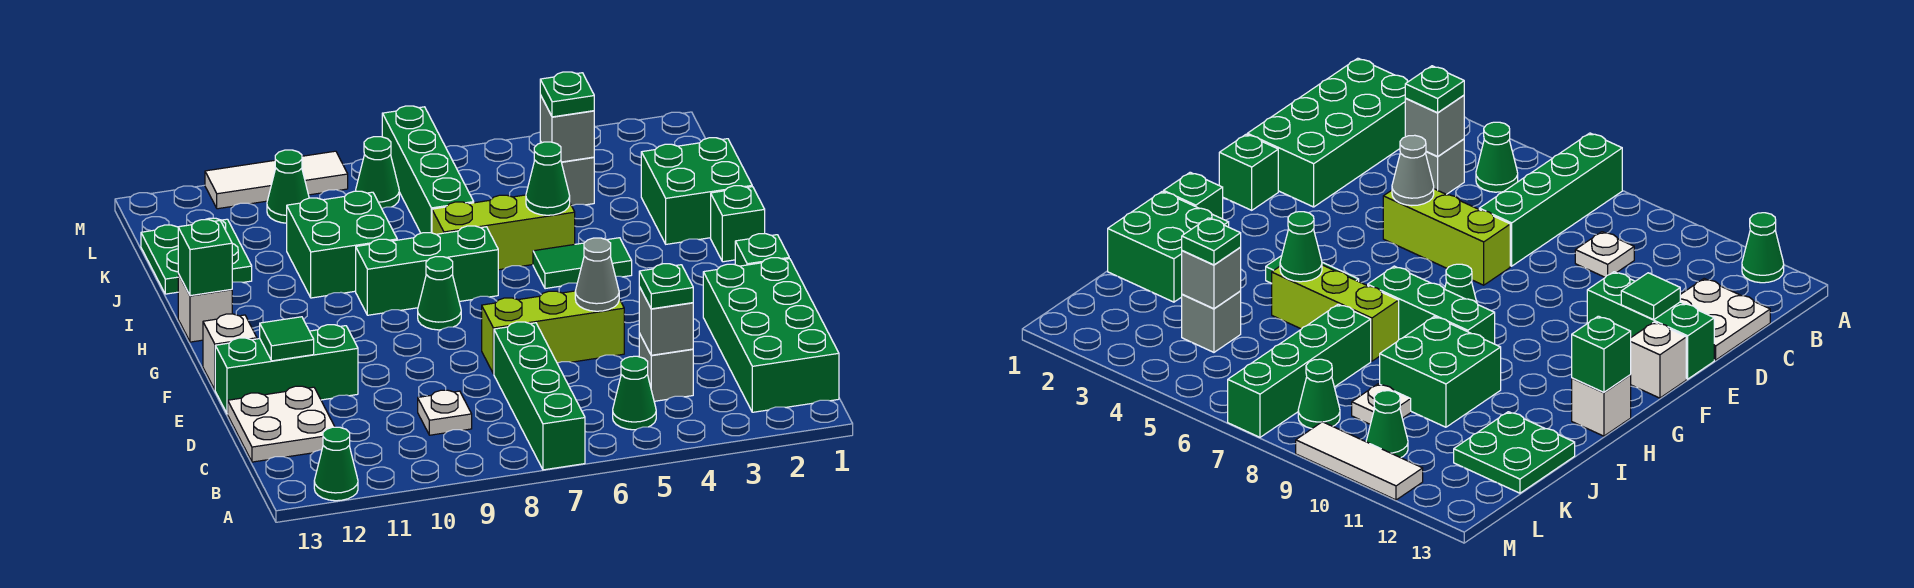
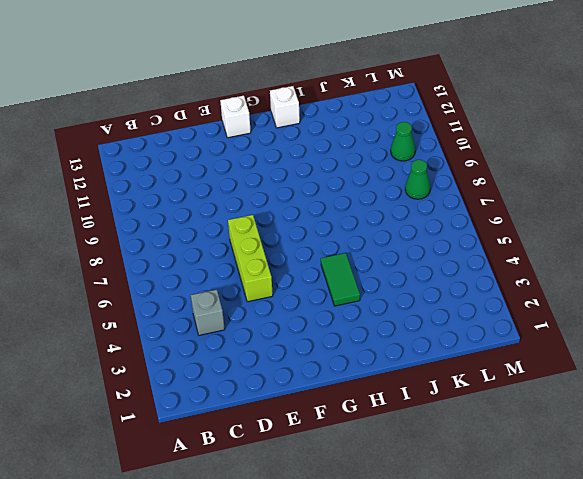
none -> green brick A7:D7 level 1
none -> green cone A12 level 1
none -> green brick B1:E2 level 1
none -> green cone B5 level 1

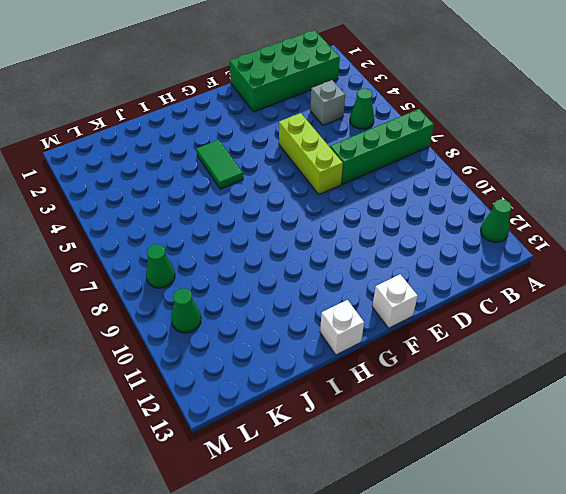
none -> white plate C9 level 1
none -> white plate C12:D13 level 1
none -> green brick E11:E13 level 1
none -> green brick F1 level 1

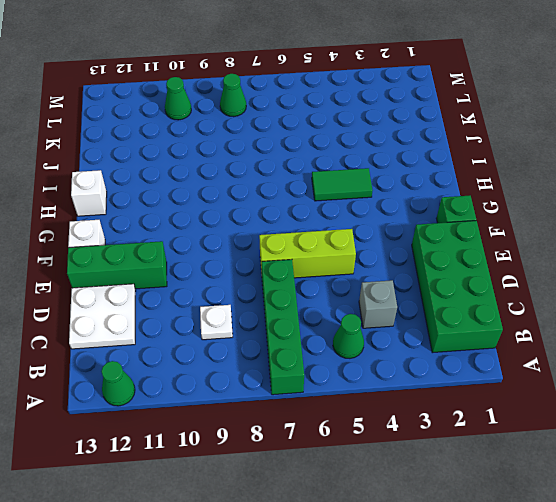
none -> green cone G8 level 1
none -> green brick H1 level 1
none -> green brick H7:H9 level 1
none -> green brick I1:J2 level 1

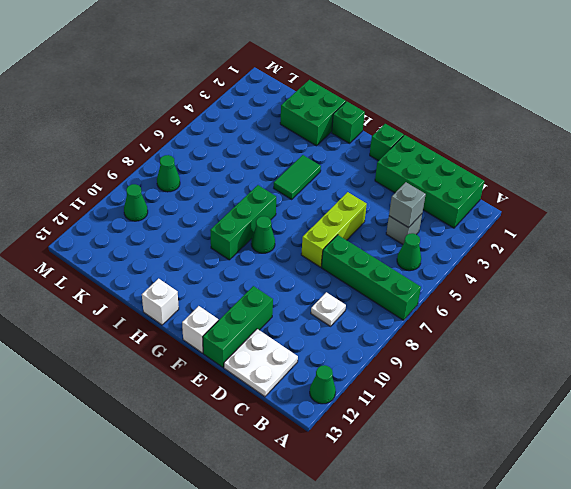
none -> lime brick I5:I7 level 1
none -> green brick I9:J10 level 1
none -> green brick J7:M7 level 1
none -> green plate J12:K13 level 1

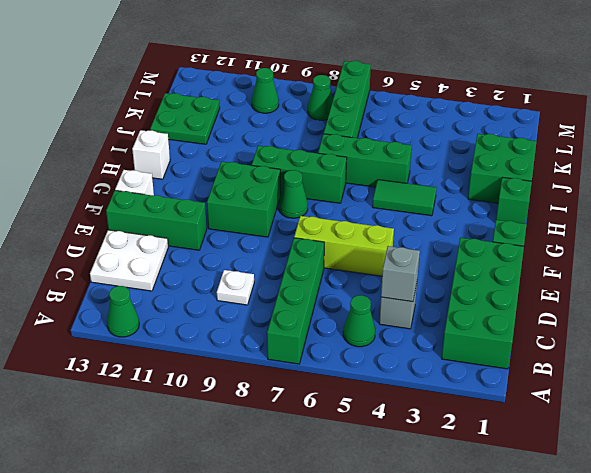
green brick F9:G10 level 1 -> green brick I9:J10 level 1
green brick I5:I7 level 1 -> lime brick I5:I7 level 1
none -> grey brick K4 level 1
none -> white plate K9 level 1
none -> white tile M9:M11 level 1
none -> grey cone E5 level 2

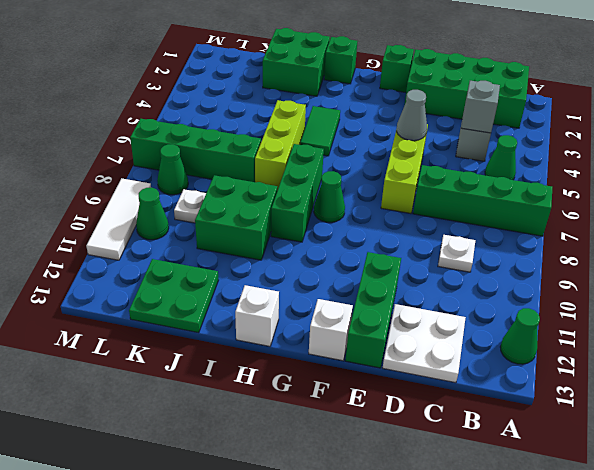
none -> grey brick K4 level 1
none -> green tile E12 level 2
none -> green brick H13 level 2
none -> green cone I5 level 2

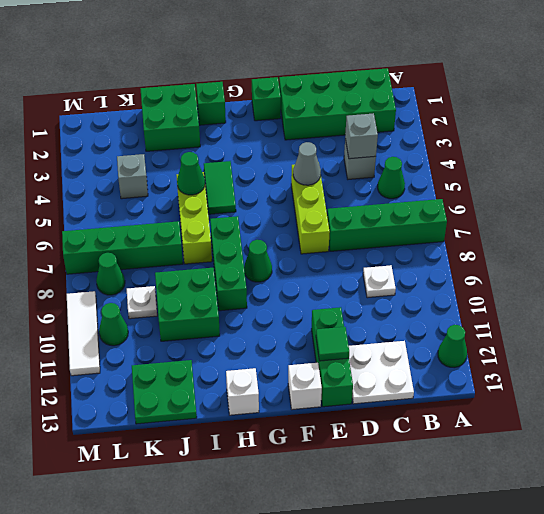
none -> green brick H13 level 2
none -> grey brick K4 level 2
none -> green plate C4 level 3
none -> green plate K4 level 3

